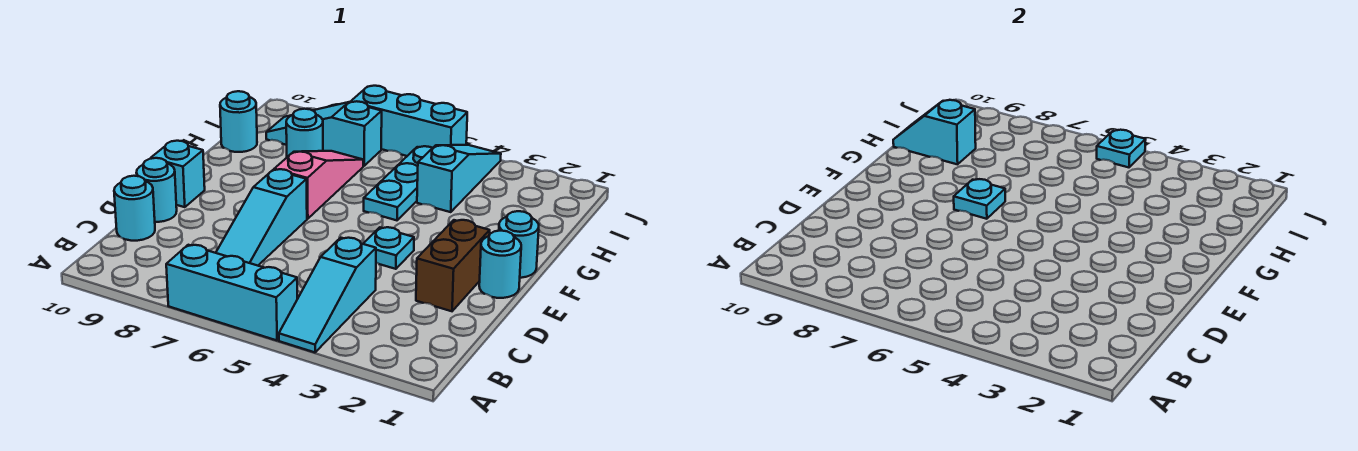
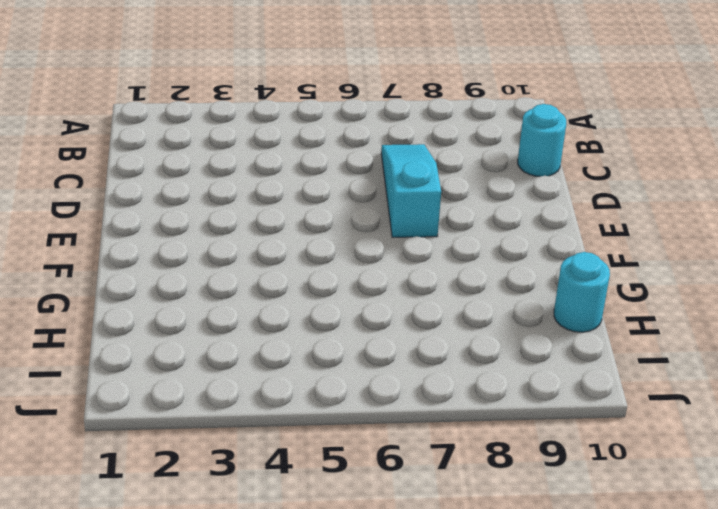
none -> cyan slope A4:C4 level 1 top C
none -> cyan brick A5:A7 level 1
none -> brown brick D2:E2 level 1

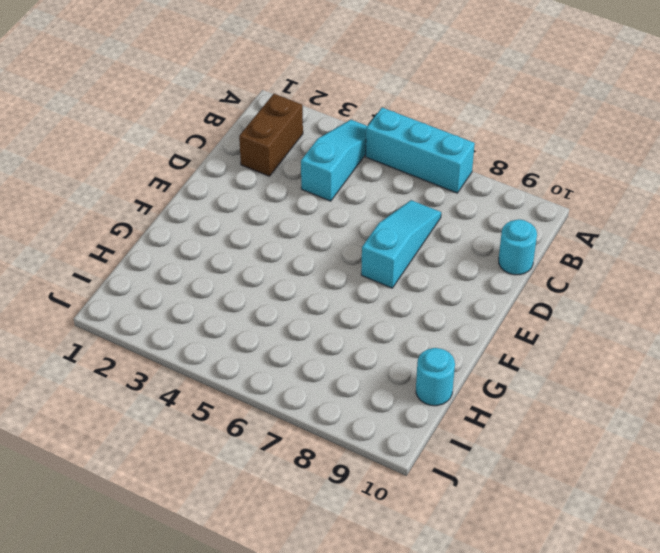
brown brick B2:C2 level 1 -> brown brick D2:E2 level 1
none -> cyan round brick D10 level 1
none -> cyan round brick E1 level 1
none -> cyan plate E4 level 1

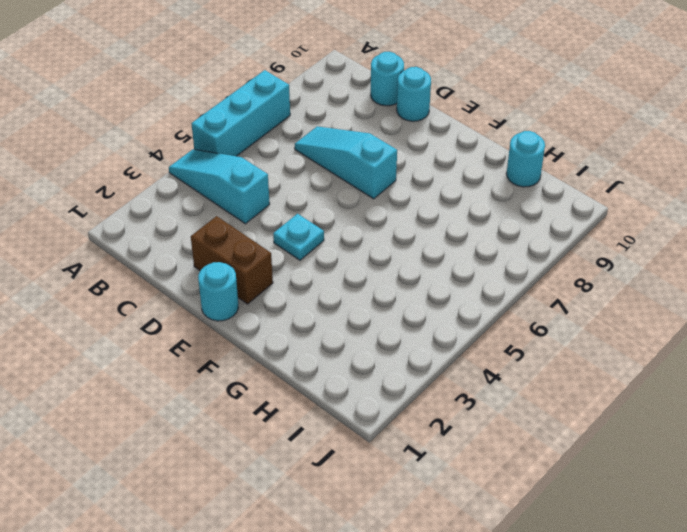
none -> cyan brick E10 level 1
none -> cyan round brick F1 level 1
none -> pink slope F7:H7 level 1 top F

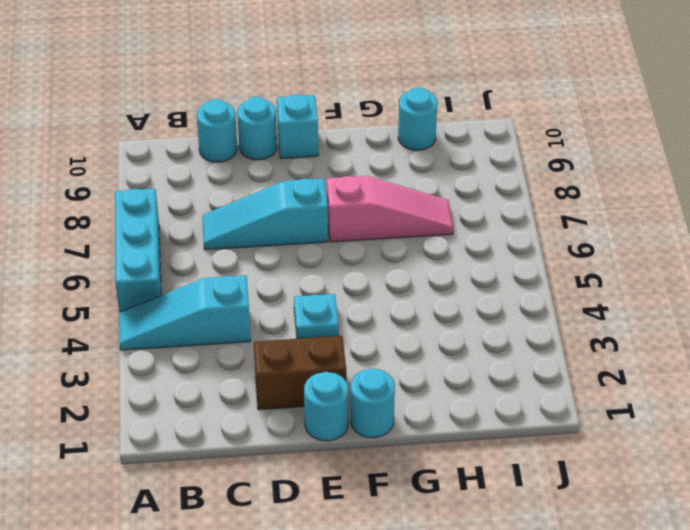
none -> cyan plate G5:I5 level 1
none -> cyan slope H4:J4 level 1 top H
none -> cyan round brick H8 level 1

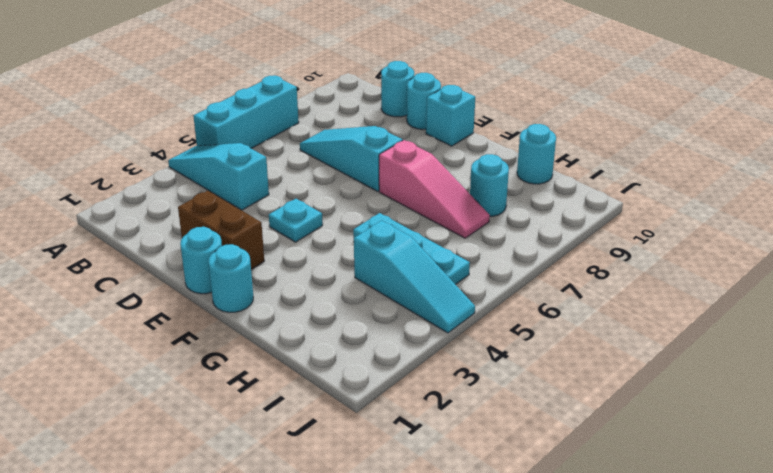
none -> cyan slope I7:I9 level 1 top 7
none -> cyan brick J5:J7 level 1
none -> cyan plate F7 level 2

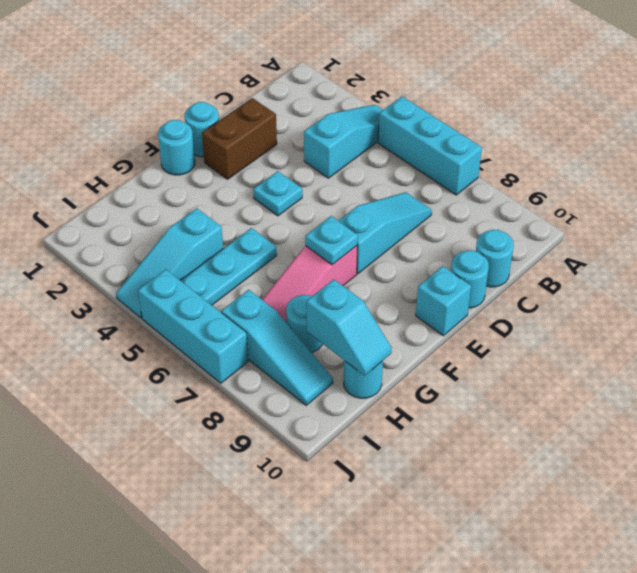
none -> cyan plate J5 level 2

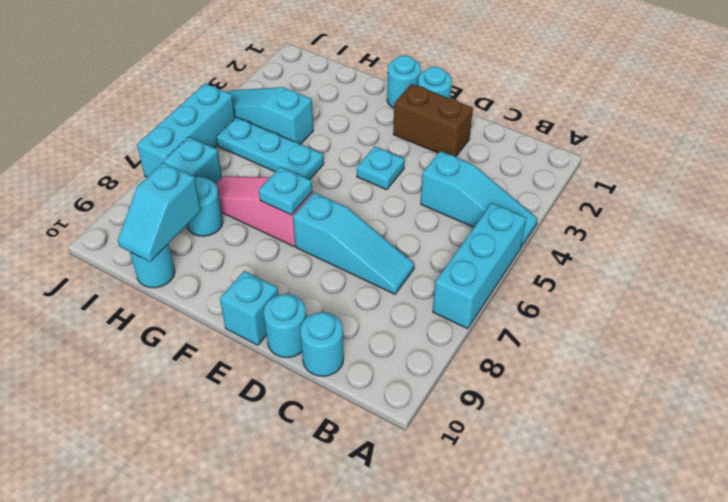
none -> cyan plate J5 level 2

